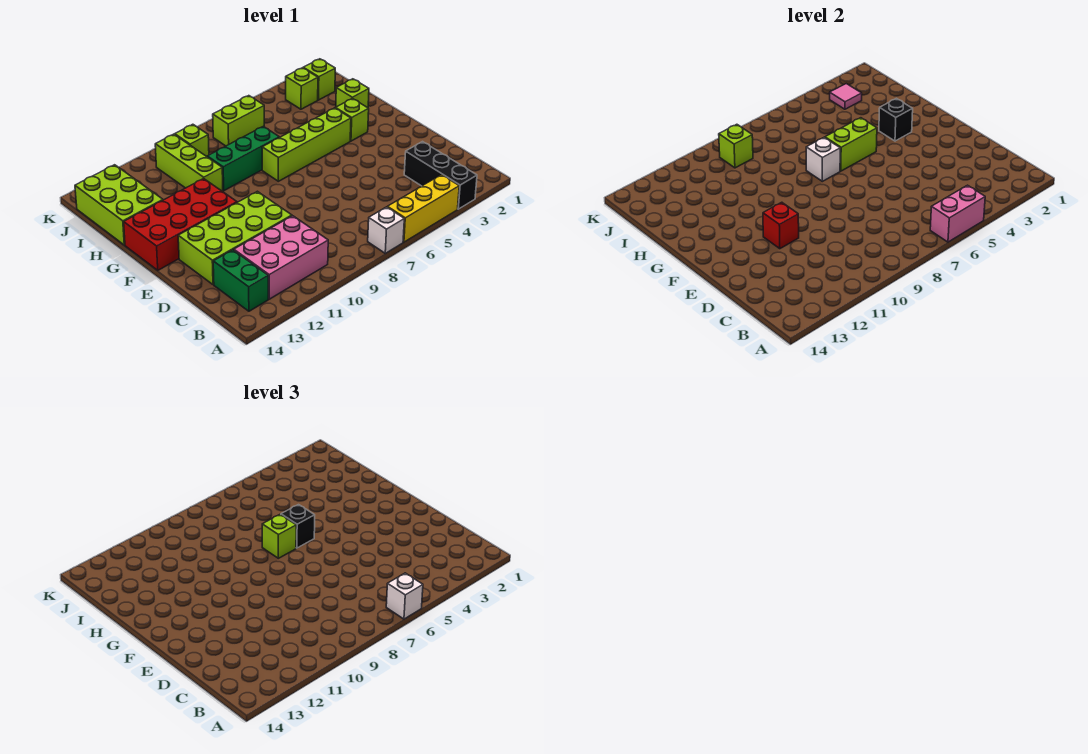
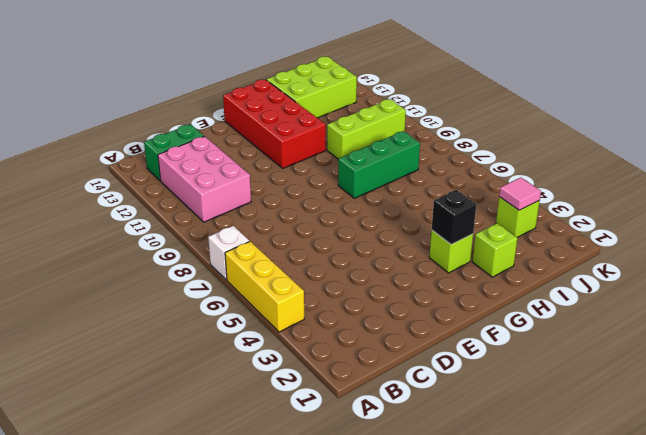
green brick G8:I8 level 1 -> green brick H7:H9 level 1
none -> black brick A3:C3 level 1
none -> lime brick D10:E13 level 1
none -> lime brick G4:G7 level 1

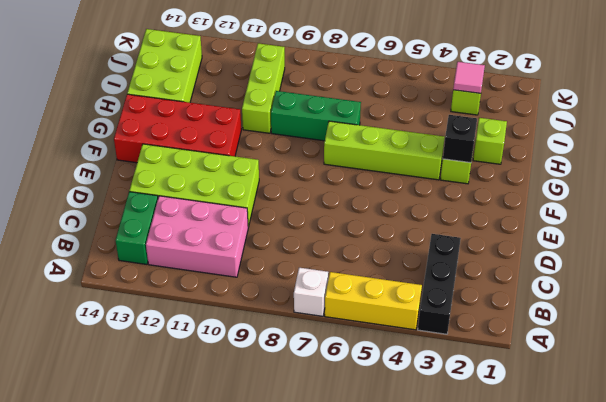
none -> lime brick J2 level 1
none -> lime brick J6:J7 level 1
none -> lime brick J9 level 1

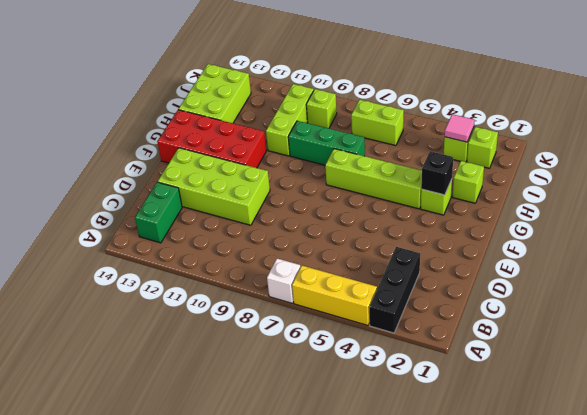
none -> pink brick B10:C12 level 1
none -> pink brick A5:A6 level 2
none -> red brick E11 level 2

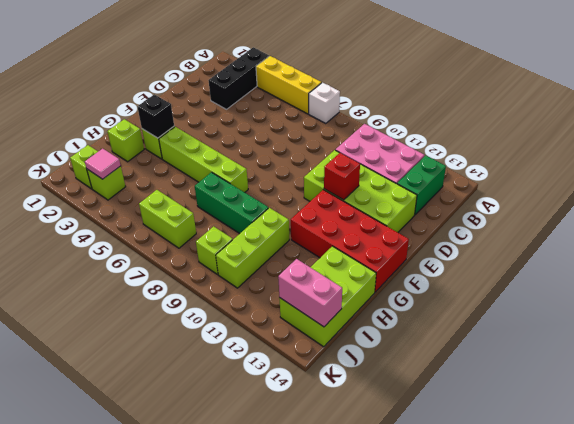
pink brick J13:J14 level 2 -> pink brick A5:A6 level 2
none -> lime brick G5:G6 level 2
none -> white brick G7 level 2
none -> lime brick J9 level 2

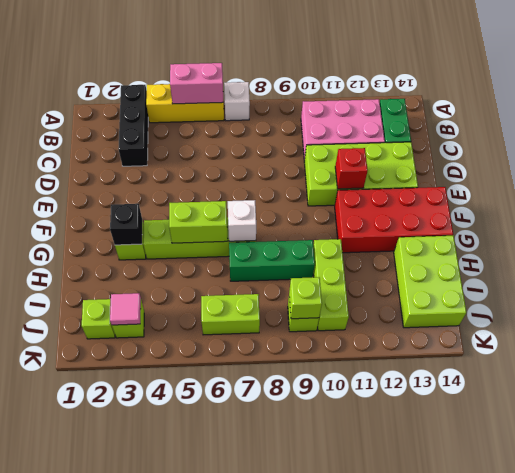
none -> lime brick H2 level 1
none -> white brick A6 level 3
none -> black brick G6 level 3

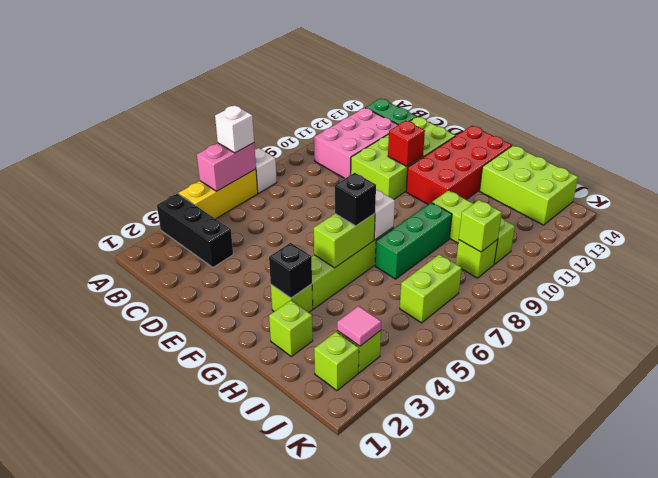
none -> lime brick G7 level 3

